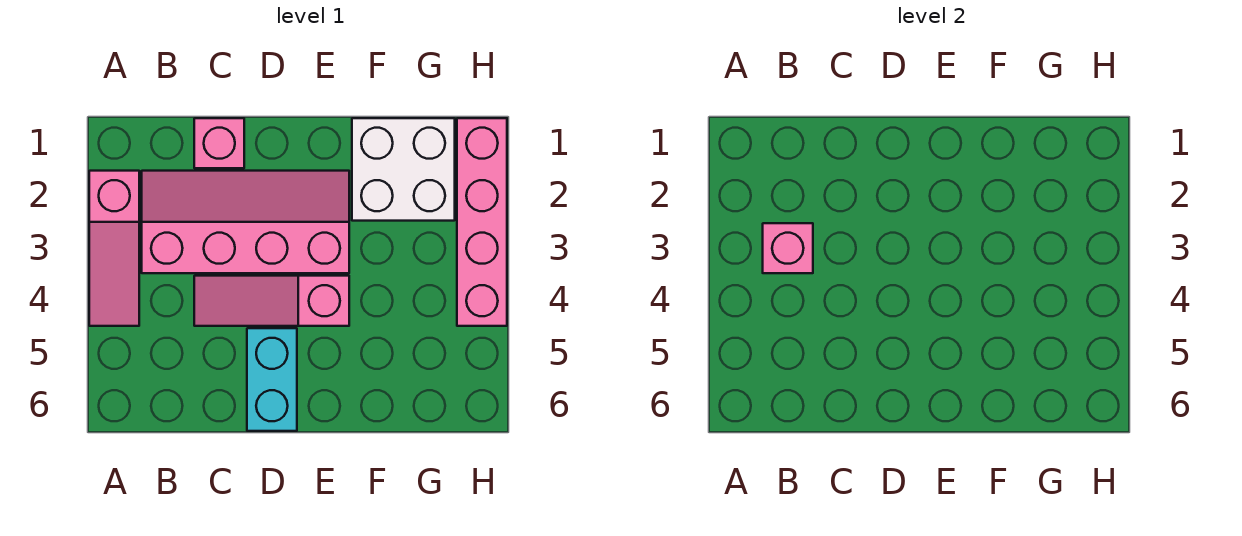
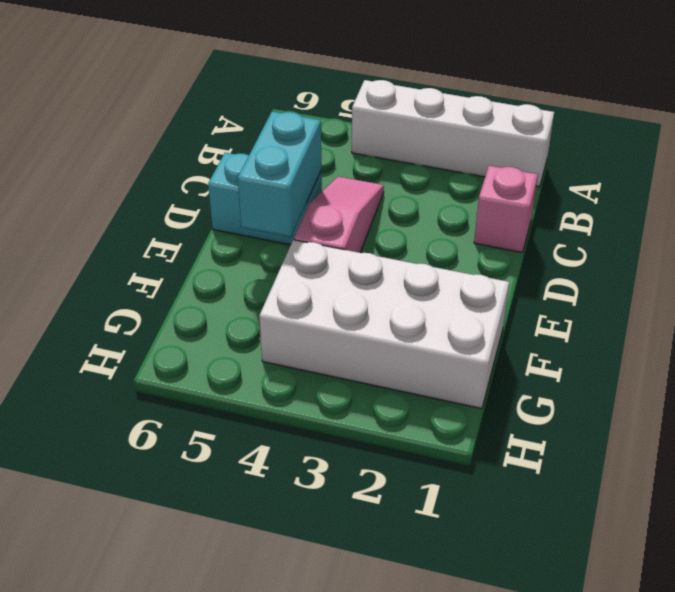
white brick A1:A4 level 1 -> pink slope A2:A4 level 1 top 2
cyan brick D5:E5 level 2 -> none
white brick F1:G4 level 1 -> white brick F1:G2 level 1
none -> pink slope B2:E3 level 1 top 3
none -> pink brick H1:H4 level 1

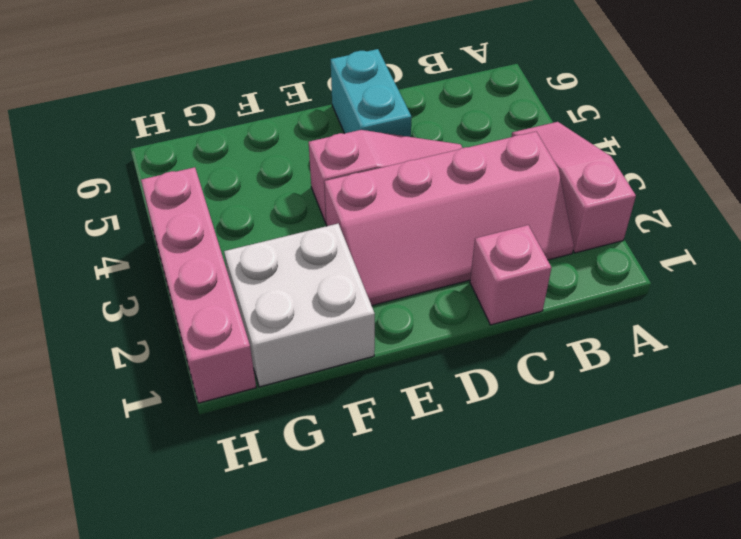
none -> pink brick B3 level 2

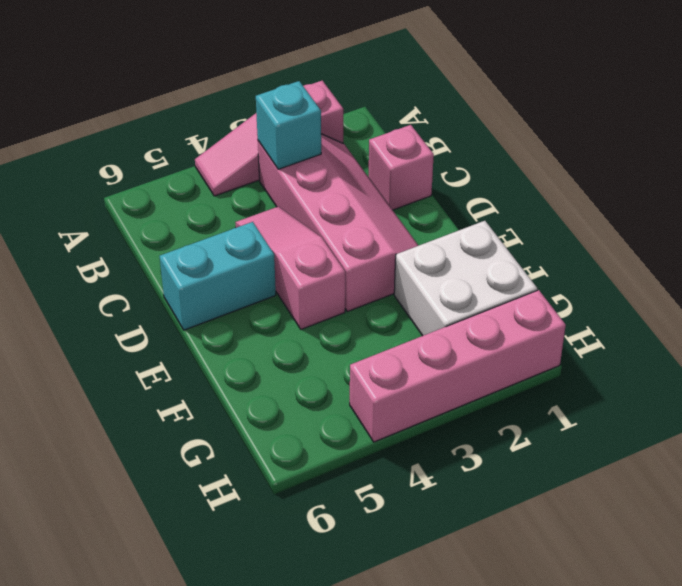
cyan brick B3 level 2 -> pink brick B3 level 2

